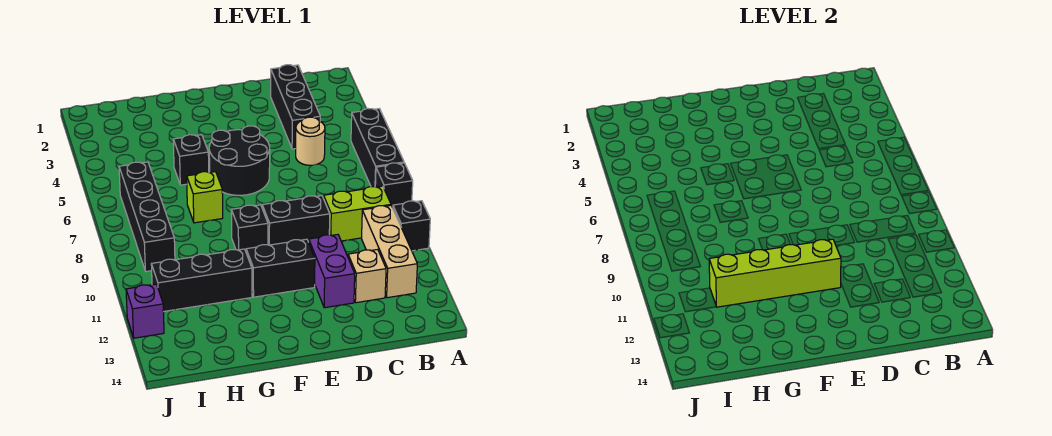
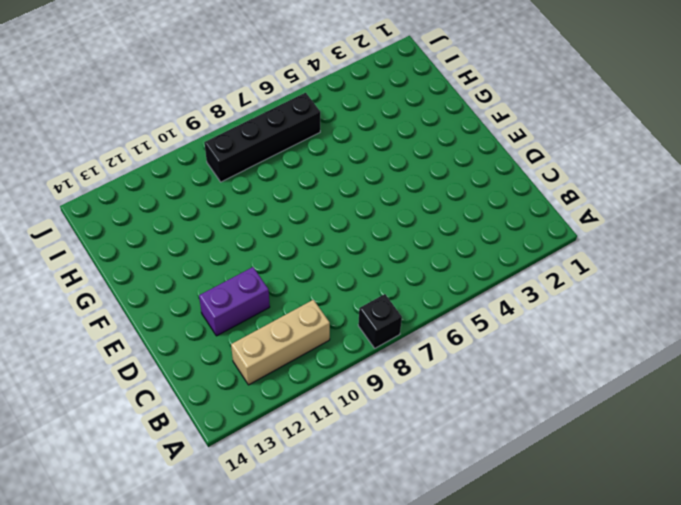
none -> black brick A5:A7 level 1
none -> black brick A10 level 1
none -> lime brick B9:C9 level 1

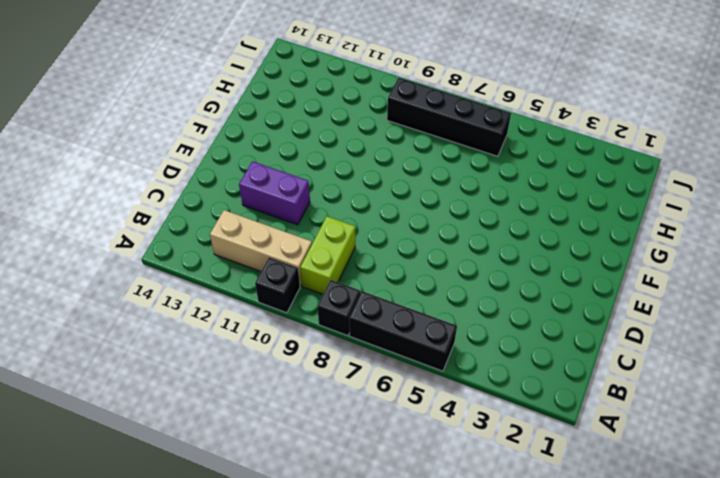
none -> black brick C2:C4 level 1
none -> tan round brick C5 level 1
none -> tan brick C12 level 1

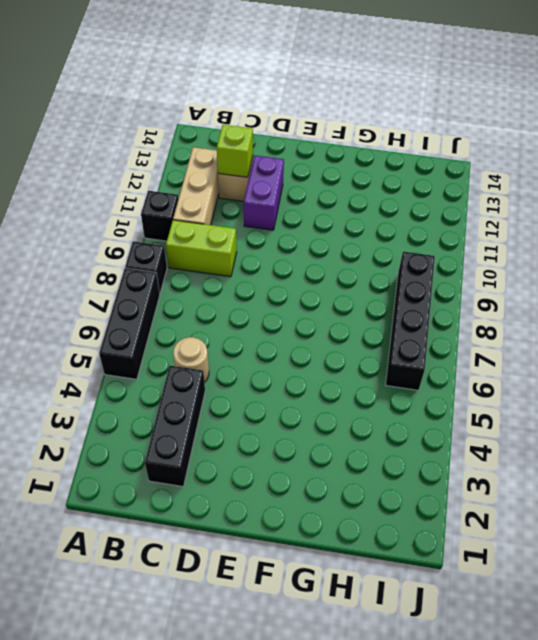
lime brick C12 level 2 -> lime brick G7 level 1
none -> black brick D9:E9 level 1
none -> black round brick E5:F6 level 1
none -> black brick E11:F11 level 1

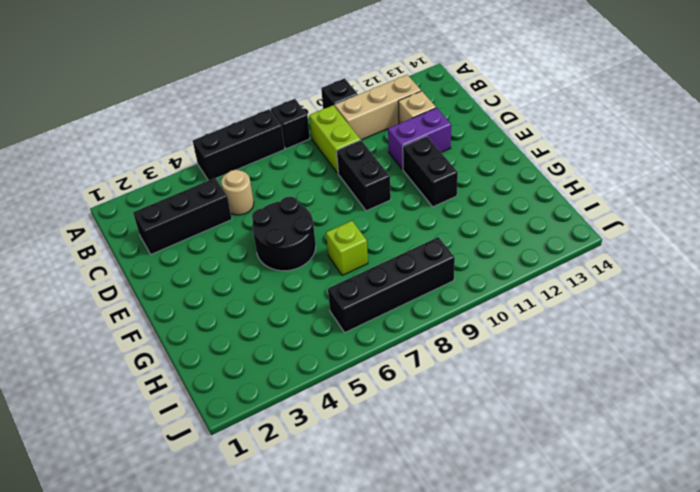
none -> black brick F9 level 1
none -> black brick G5 level 1
none -> black brick G11:I11 level 1

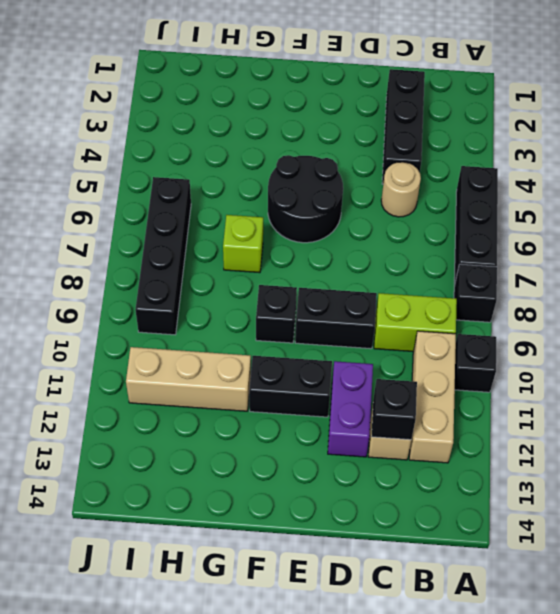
black brick C12 level 2 -> black brick G5 level 1
tan brick G11:I11 level 1 -> black brick G11:I11 level 1
none -> purple brick J12 level 1
none -> lime brick E11:H11 level 2

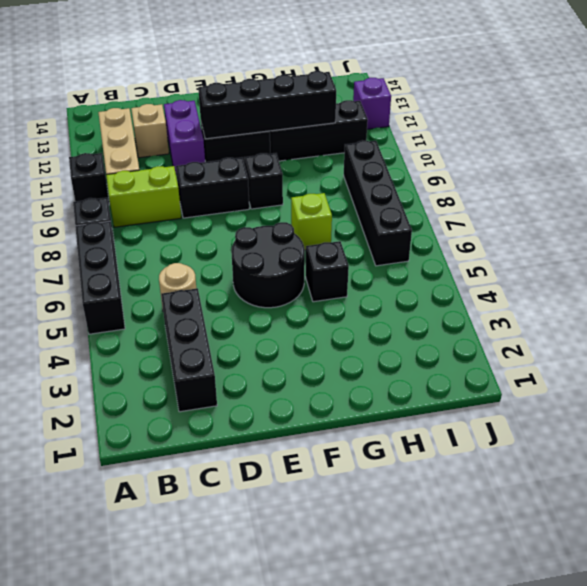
black brick E11:H11 level 2 -> lime brick E11:H11 level 2

